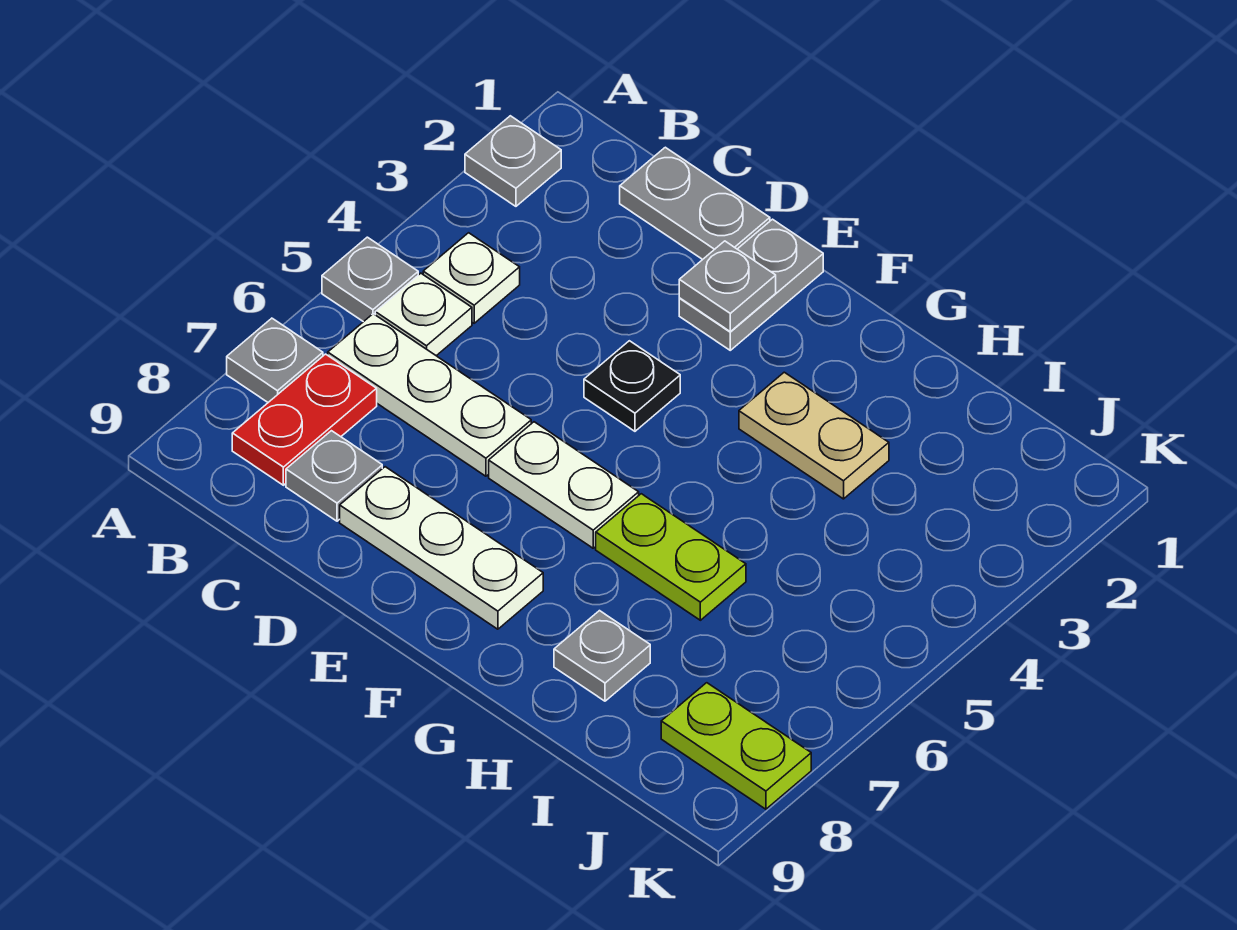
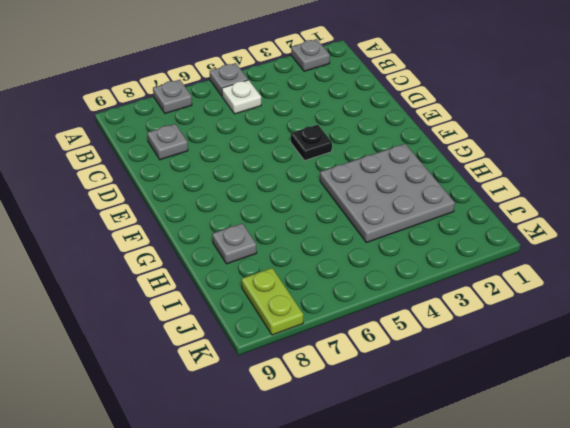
grey plate G2:I4 level 1 -> tan plate G3:H3 level 1
none -> white plate B4 level 1
none -> white plate B6:D6 level 1
none -> red plate B7:B8 level 1

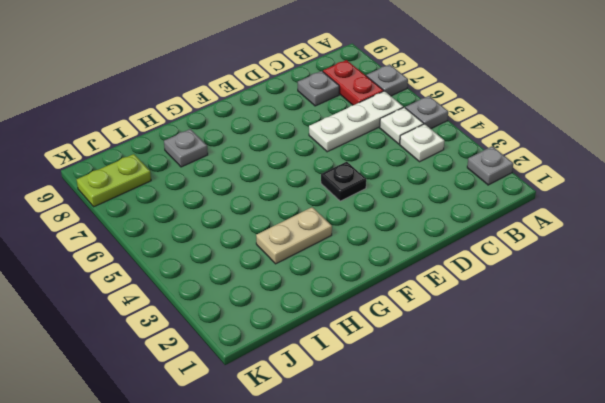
none -> grey plate C1:D1 level 1
none -> white plate D8:F8 level 1
none -> grey plate E1:E2 level 1

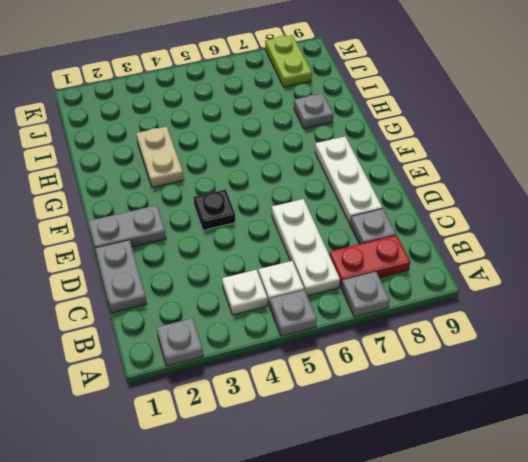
none -> white plate E6:F6 level 1
none -> lime plate G6:H6 level 1
none -> grey plate E2 level 2

